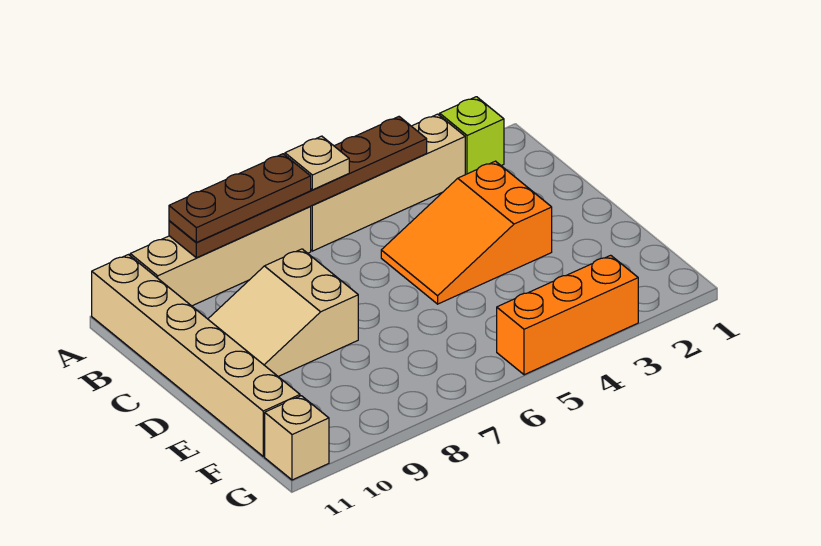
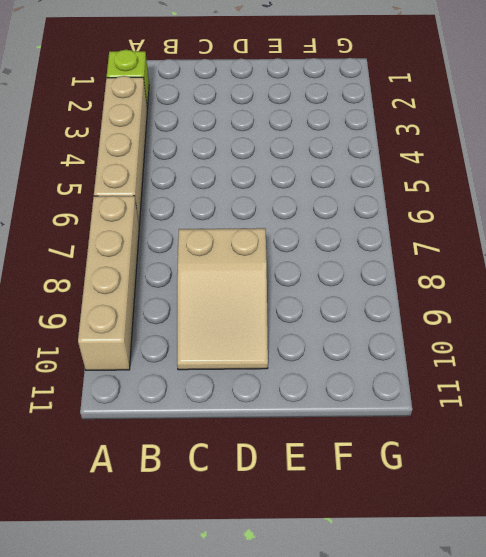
none -> tan brick A11:F11 level 1
none -> orange slope C3:D5 level 1 top 3

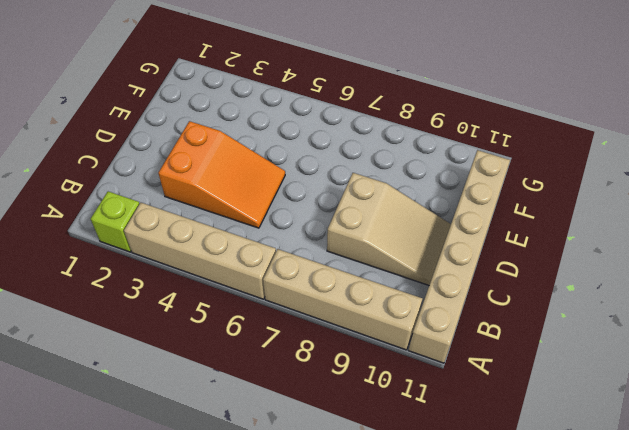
none -> orange brick G3:G5 level 1
none -> tan brick G11 level 1

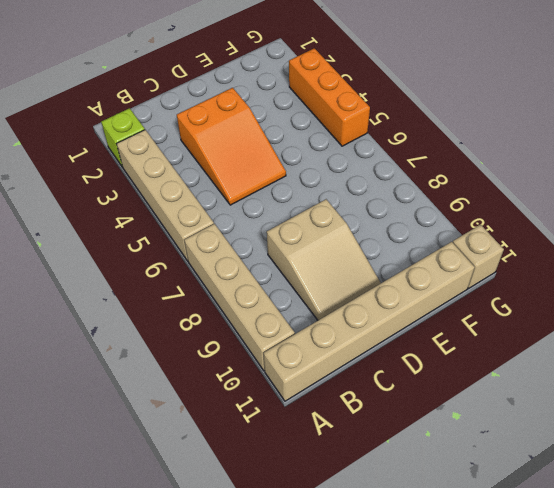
none -> brown plate A4:A9 level 2
none -> tan plate A6 level 3

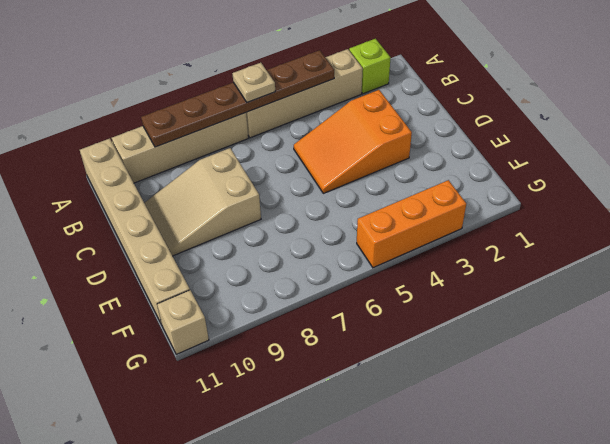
none -> brown plate A7:A9 level 3

